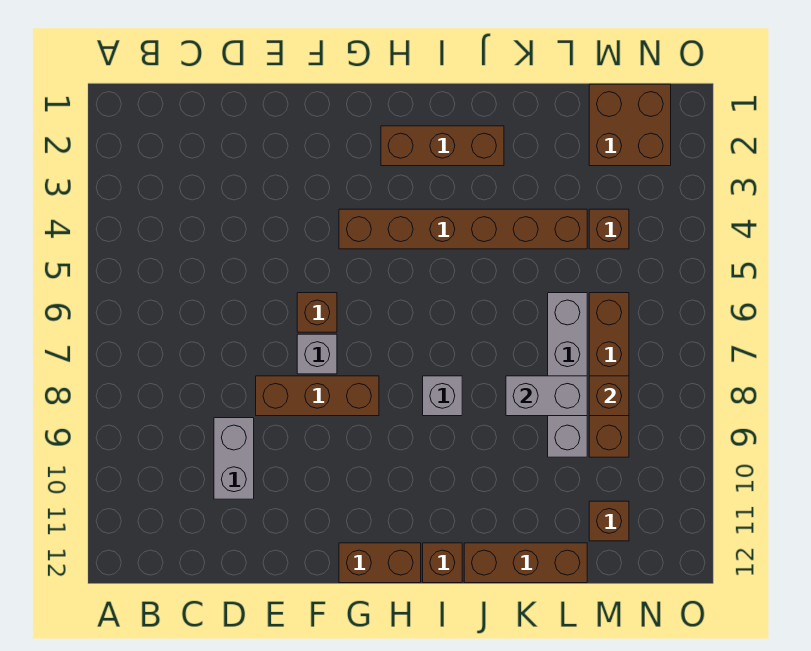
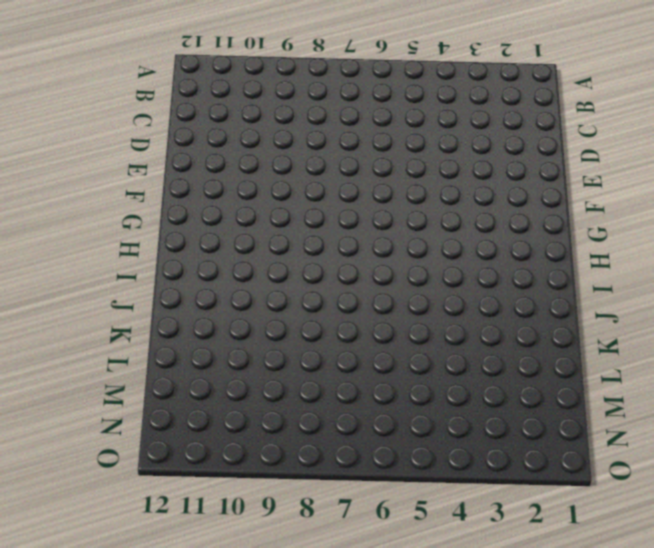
none -> grey brick D9:D10 level 1
none -> brown brick E8:G8 level 1
none -> brown brick F6 level 1

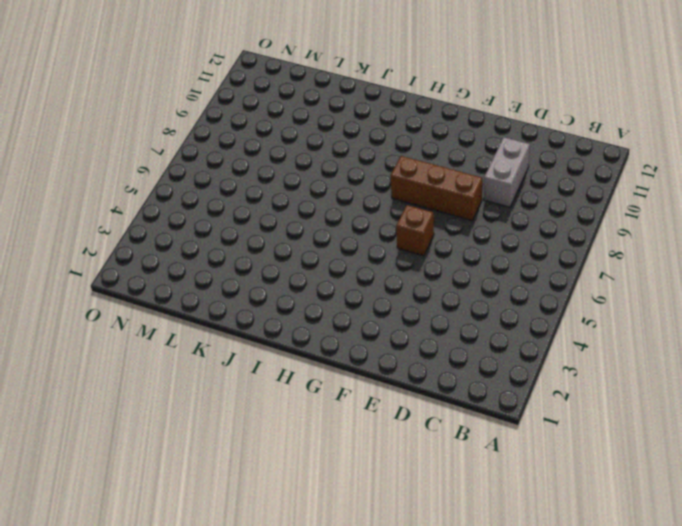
none -> grey brick F7 level 1
none -> brown brick G4:L4 level 1
none -> brown brick G12:H12 level 1

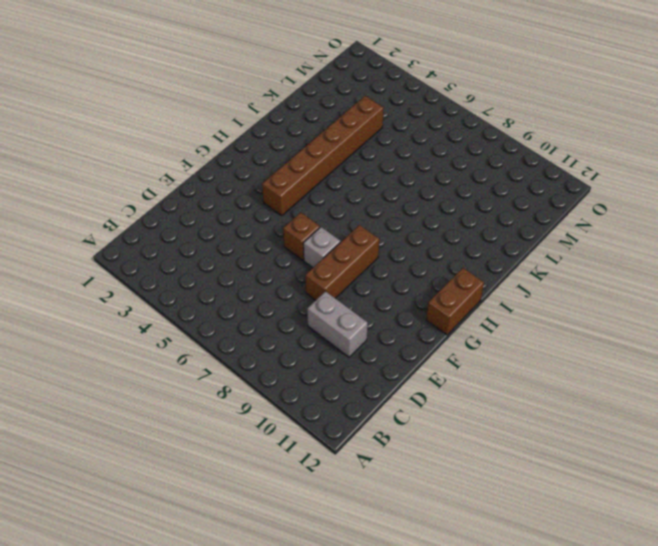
none -> brown brick H2:J2 level 1
none -> grey brick I8 level 1
none -> brown brick I12 level 1

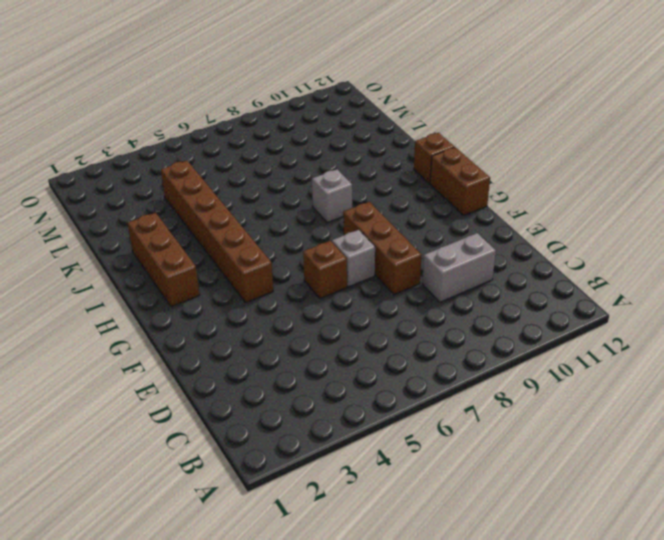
none -> brown brick J12:L12 level 1
none -> grey brick L6:L9 level 1
none -> brown brick M1:N2 level 1

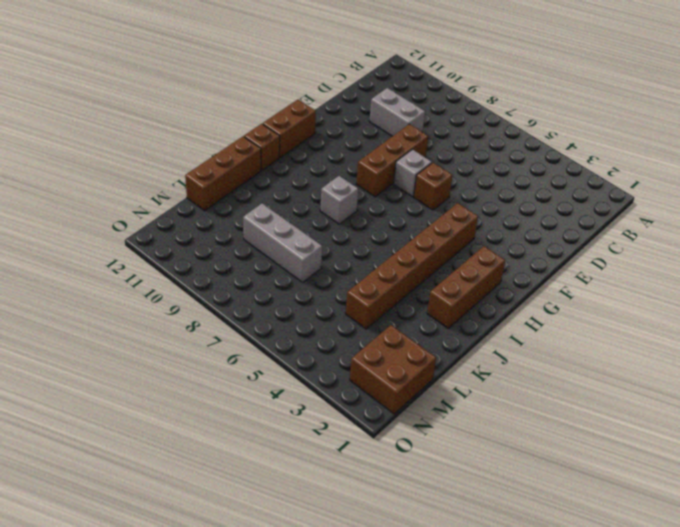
grey brick L7:L9 level 1 -> grey brick L6:L9 level 1
none -> brown brick M4 level 1
none -> brown brick M6:M9 level 1
none -> brown brick M11 level 1

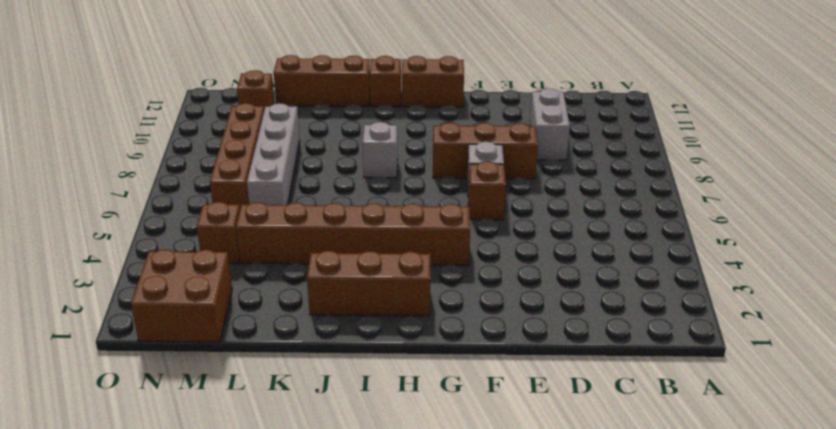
none -> grey brick K8:L8 level 2
none -> brown brick M8 level 2

